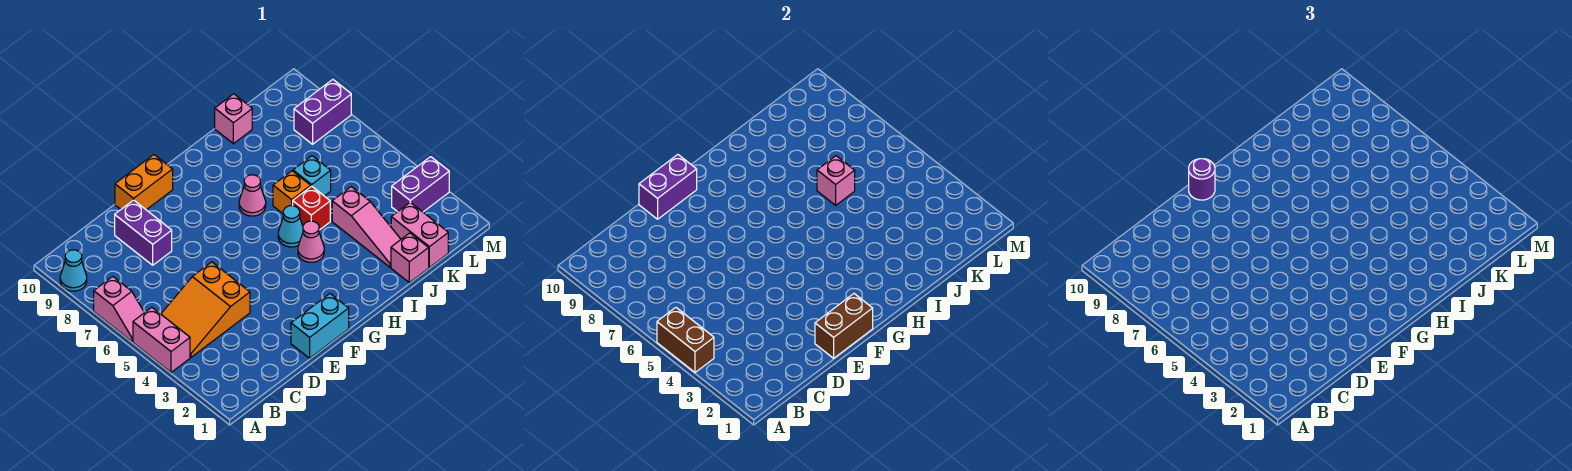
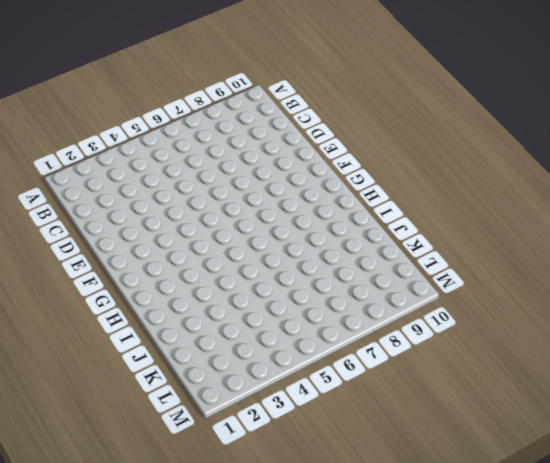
none -> pink brick A4:A5 level 1
none -> pink slope A6:A7 level 1 top 7
none -> cyan cone A9 level 1

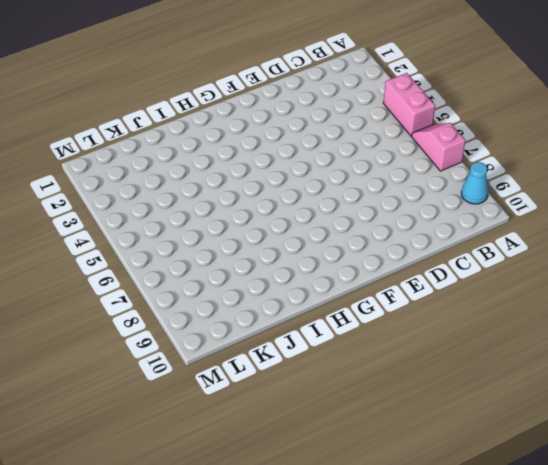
none -> orange slope B4:D5 level 1 top D
none -> purple brick D8:D9 level 1
none -> cyan brick E1:F1 level 1

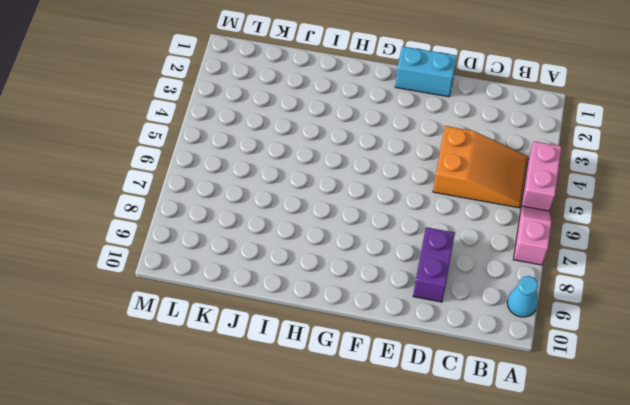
none -> orange brick E10:F10 level 1
none -> pink cone H4 level 1
none -> cyan cone H5 level 1

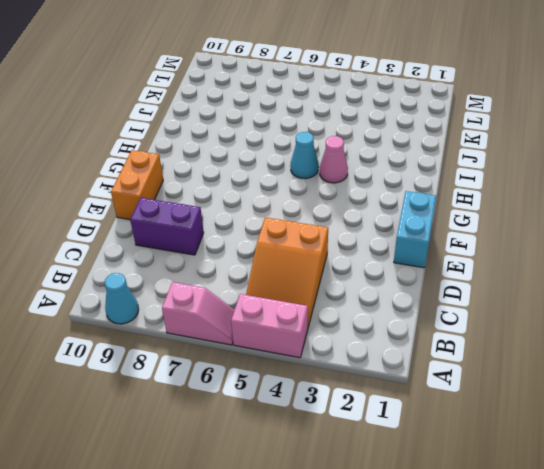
none -> pink cone H7 level 1
none -> red brick I5 level 1
none -> orange brick I6 level 1

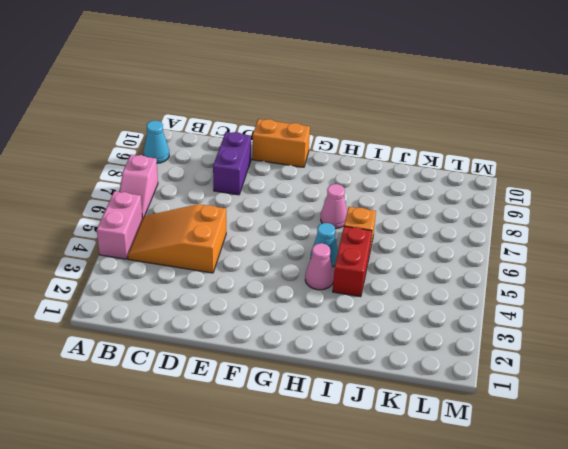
red brick I4:I5 level 1 -> red brick I5 level 1
none -> cyan brick E1:F1 level 1
none -> pink brick J1 level 1
none -> pink slope J2:J4 level 1 top 4

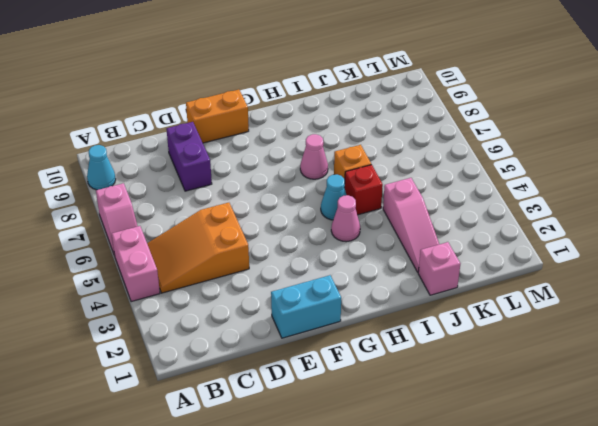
none -> cyan brick J6 level 1
none -> pink brick J10 level 1
none -> pink brick K1:K2 level 1

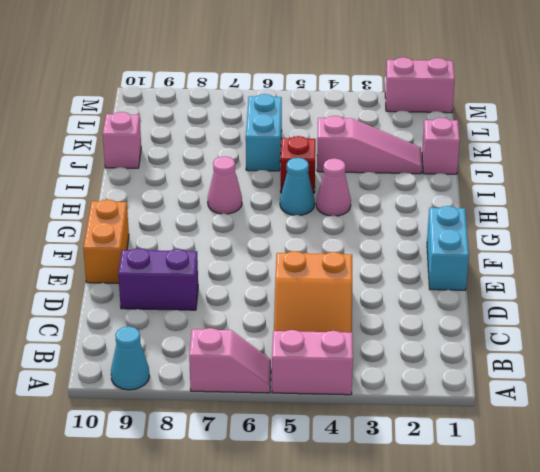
cyan brick J6:K6 level 1 -> cyan brick J6 level 1
pink brick M1:M2 level 1 -> pink brick K1:K2 level 1
none -> orange brick I6 level 1
none -> purple brick L3:M3 level 1
none -> purple brick L8:M8 level 1

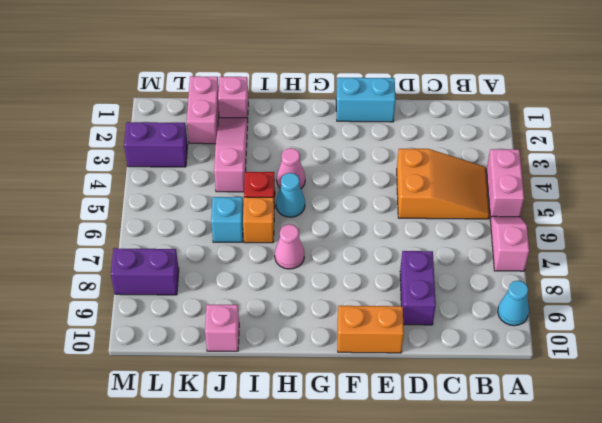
none -> brown brick A4:A5 level 2
none -> brown brick E1:F1 level 2
none -> purple brick E10:F10 level 2

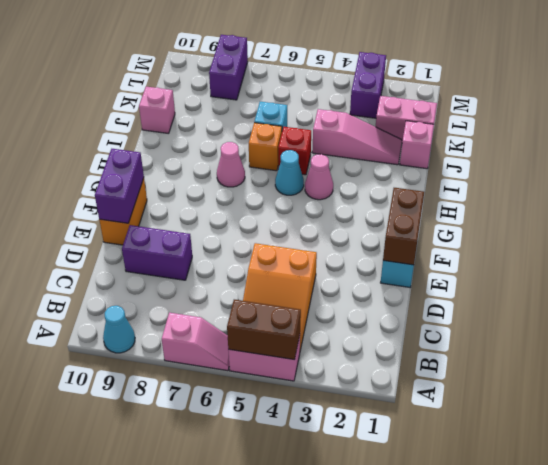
none -> pink brick J6 level 2
none -> purple round brick F10 level 3

